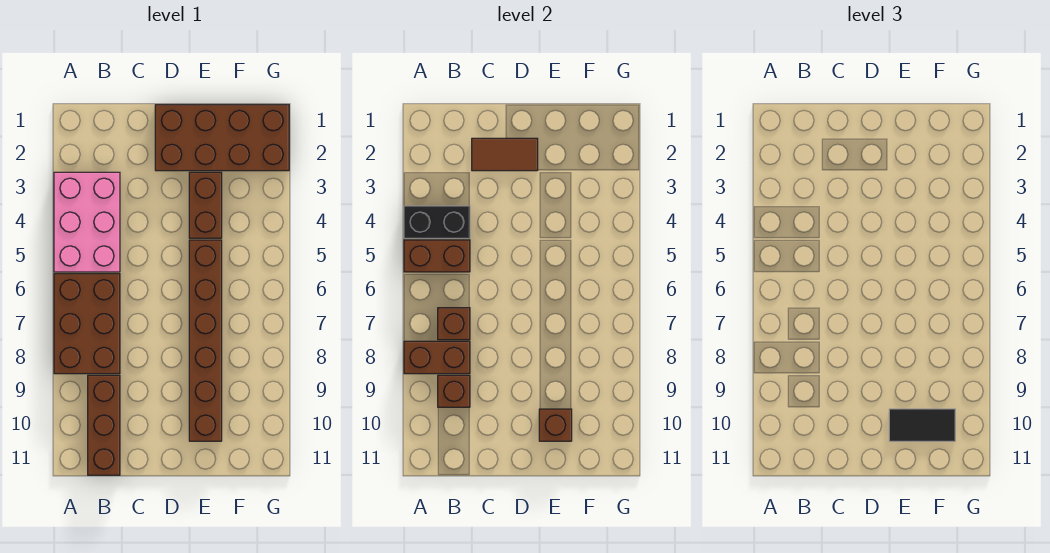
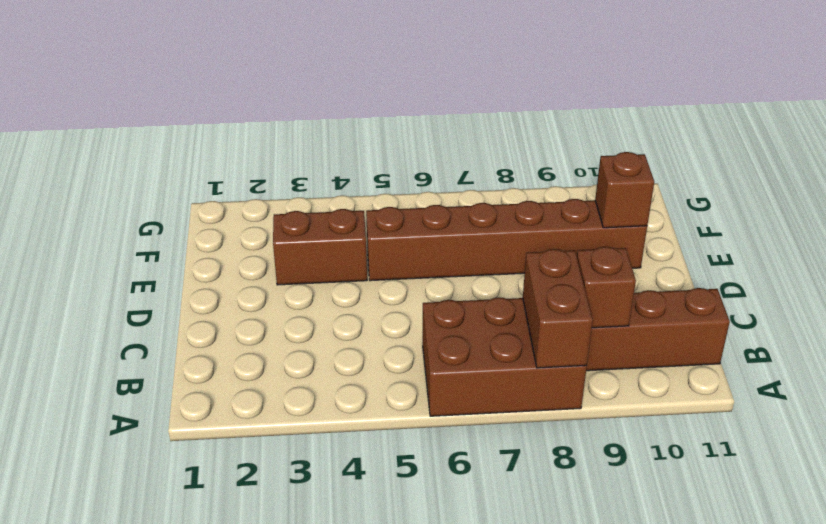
none -> pink brick A3:B5 level 1
none -> brown brick D1:G2 level 1
none -> black brick A4:B4 level 2

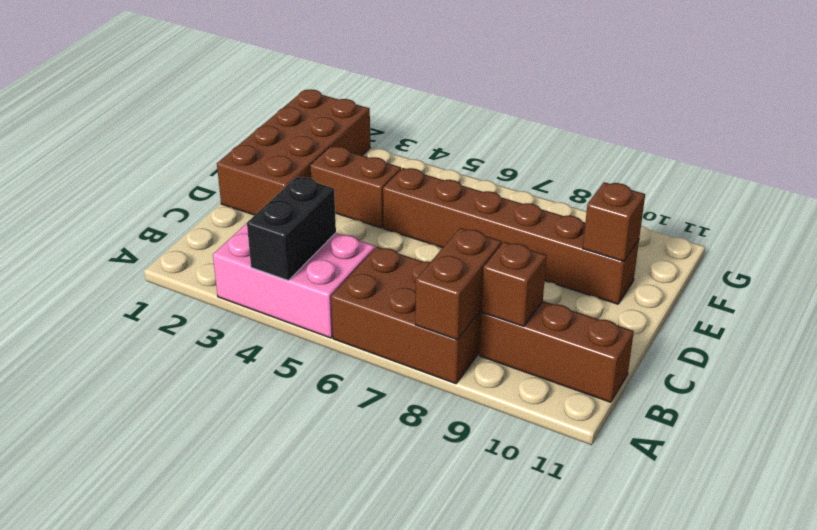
none -> brown brick A5:B5 level 2
none -> brown brick B7 level 2
none -> brown tile C2:D2 level 2

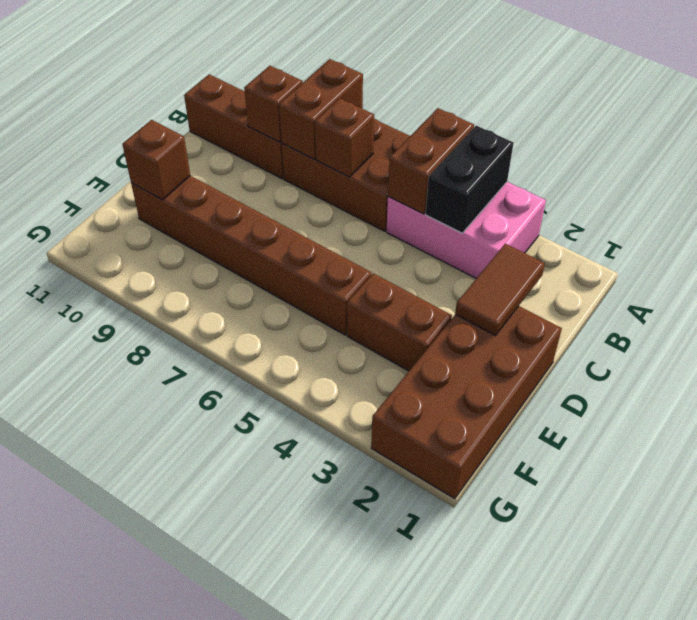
none -> black tile E10:F10 level 3

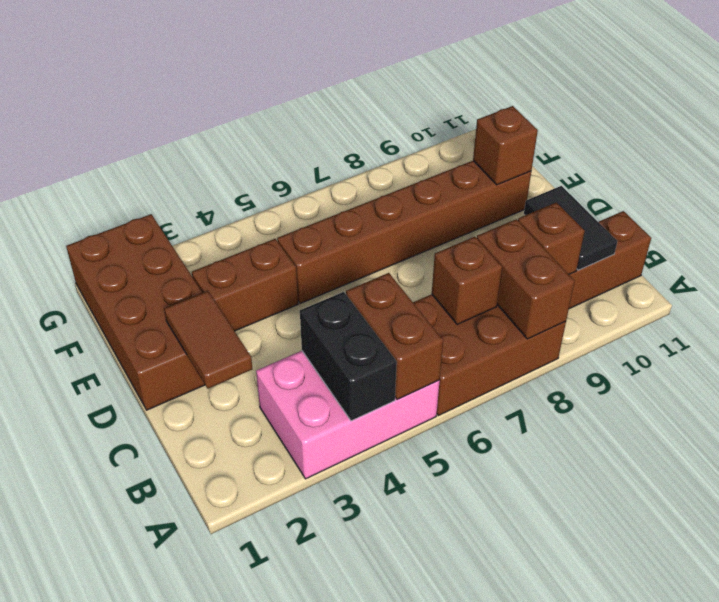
black tile B10:C10 level 2 -> black tile E10:F10 level 3

